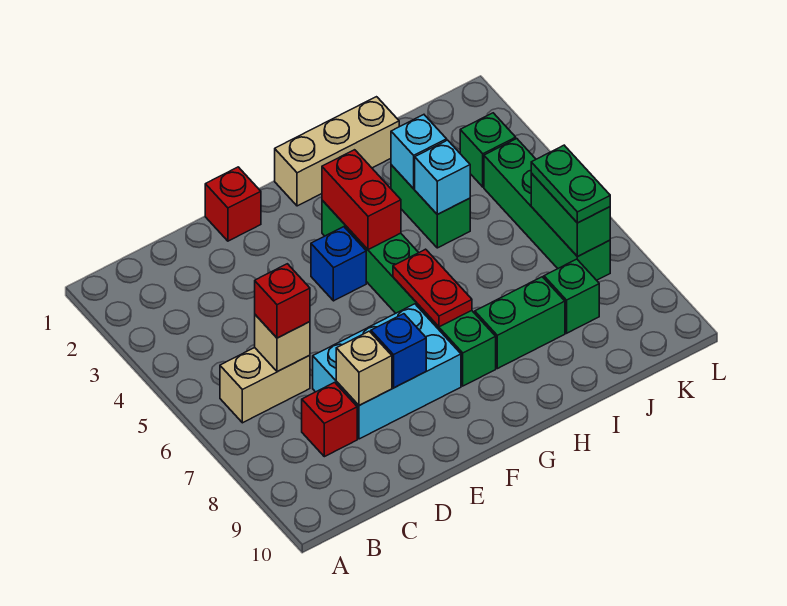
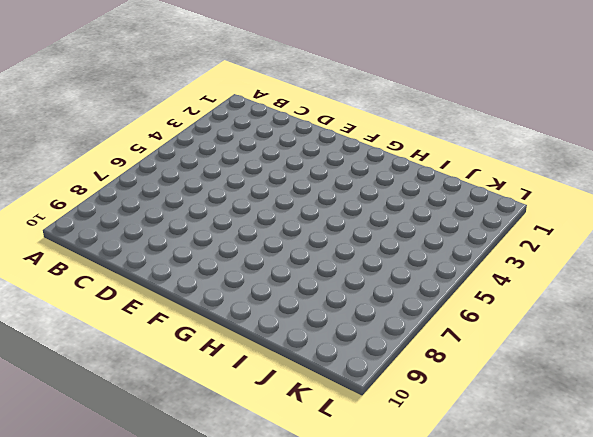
none -> tan brick B6:C6 level 1
none -> red brick C8 level 1
none -> cyan brick D7:F8 level 1

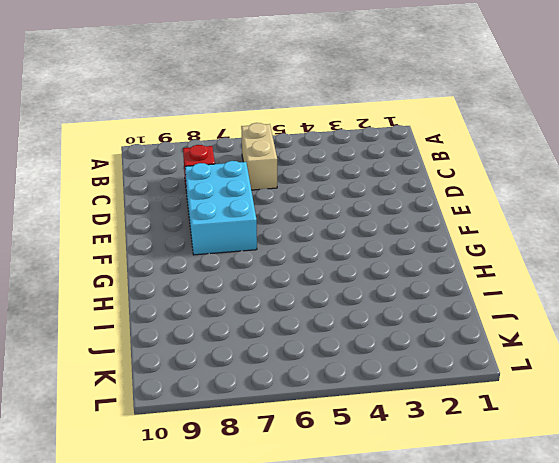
none -> red brick E1 level 1
none -> blue brick F4 level 1
none -> tan brick G1:I1 level 1

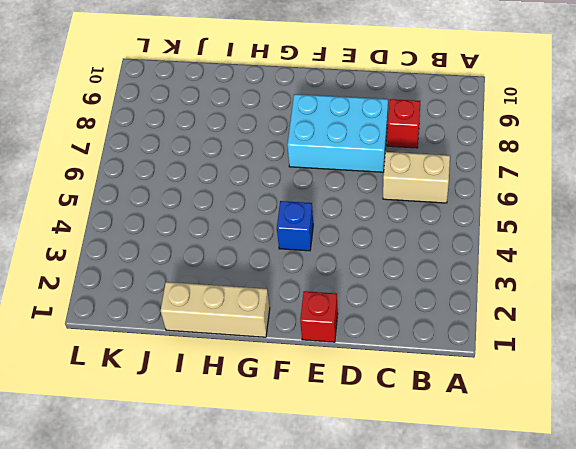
none -> green brick G3:G8 level 1
none -> green brick H8:I8 level 1
none -> green brick I3:I4 level 1

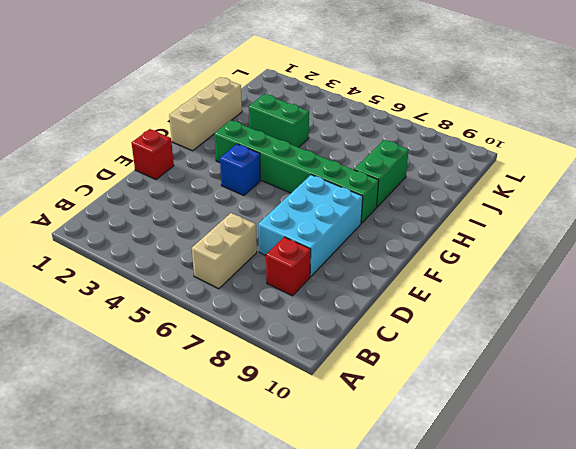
none -> green brick J8 level 1
none -> green brick K3 level 1
none -> green brick K4:K7 level 1

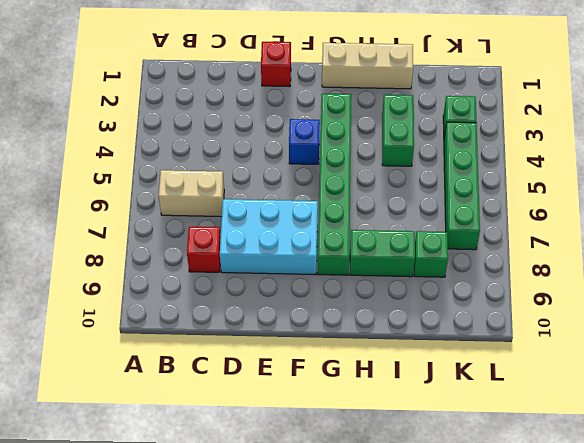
none -> tan brick C6 level 2
none -> tan brick D8 level 2
none -> blue brick E8 level 2

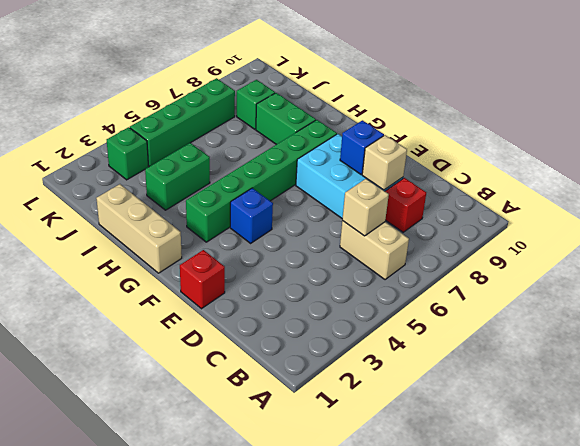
none -> red brick G3:G4 level 2
none -> red plate G6:G7 level 2
none -> cyan brick I3 level 2

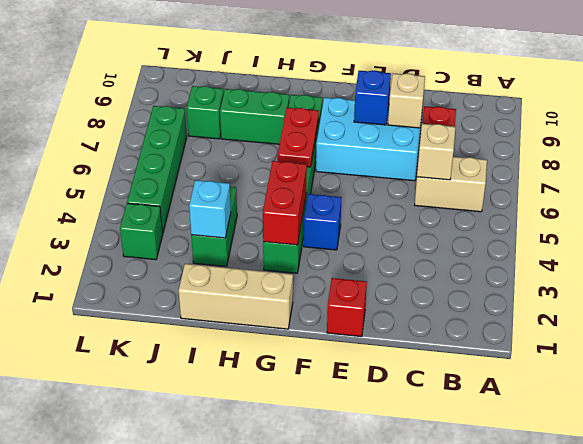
none -> cyan brick I4 level 2
none -> green brick K6:K7 level 2
none -> red brick C6 level 3

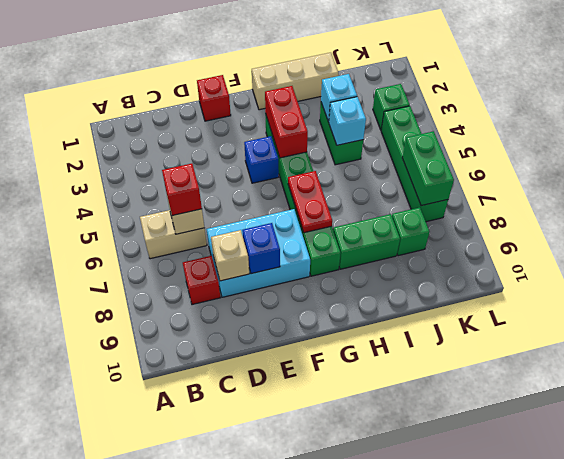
none -> green plate K6:K7 level 3

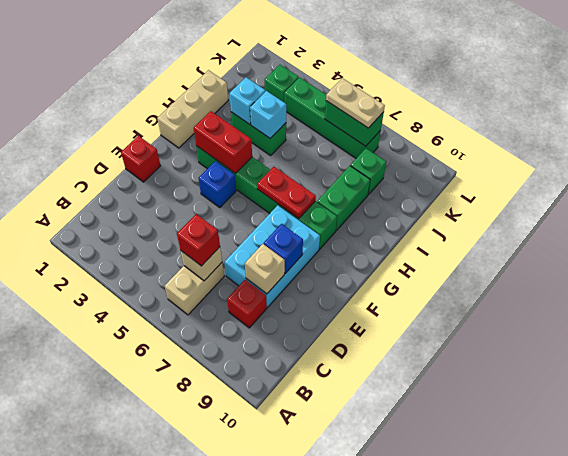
tan plate K6:K7 level 3 -> green plate K6:K7 level 3

